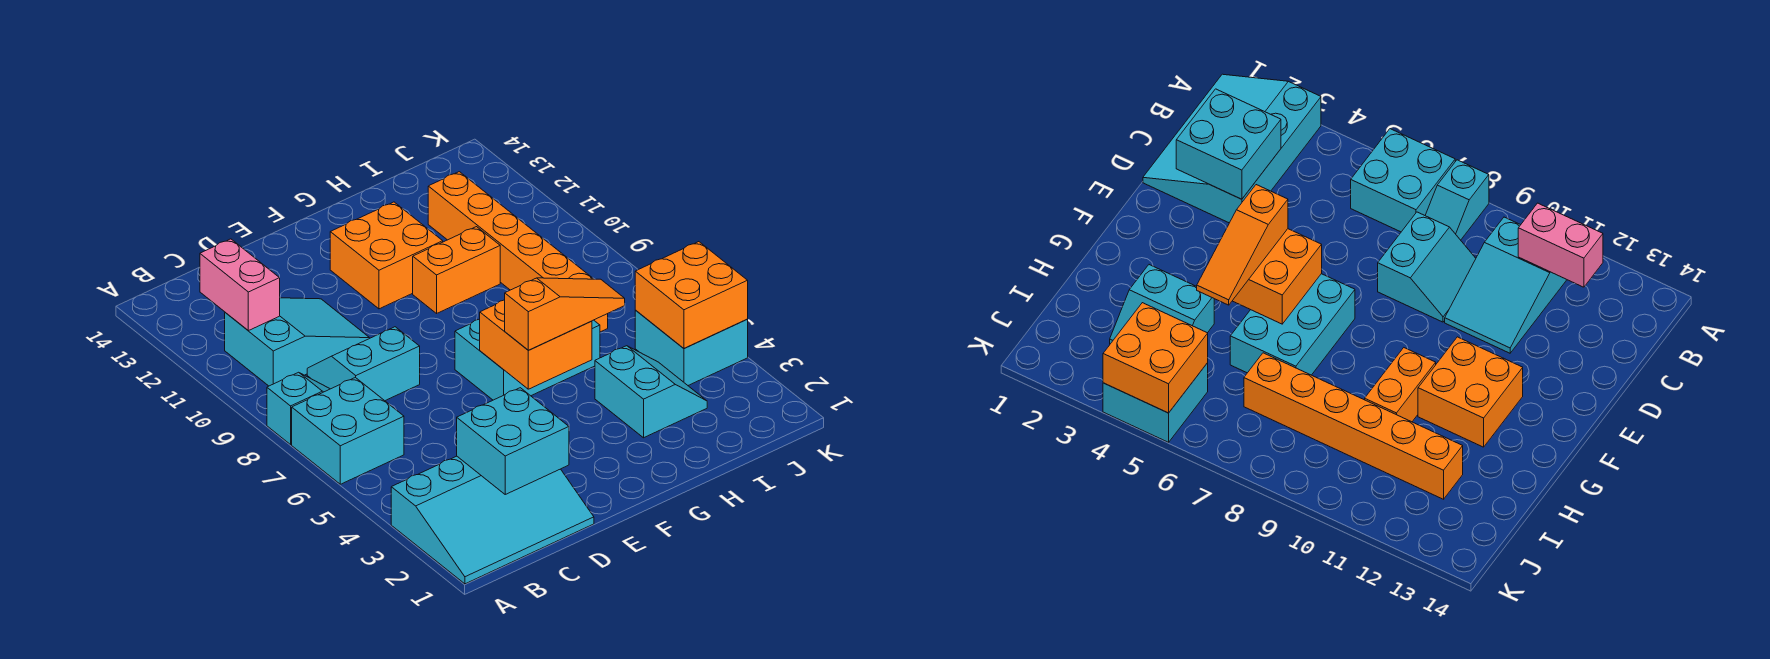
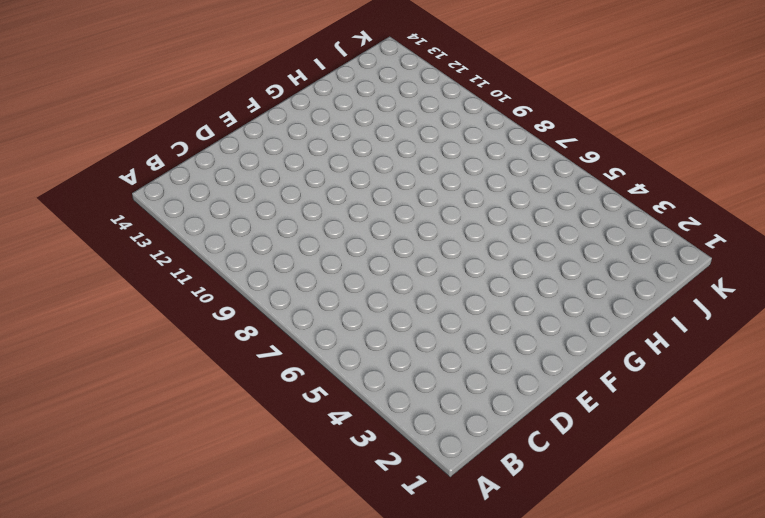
none -> cyan slope A1:D3 level 1 top 3
none -> cyan brick A6:B7 level 1
none -> cyan slope A8:B8 level 1 top A

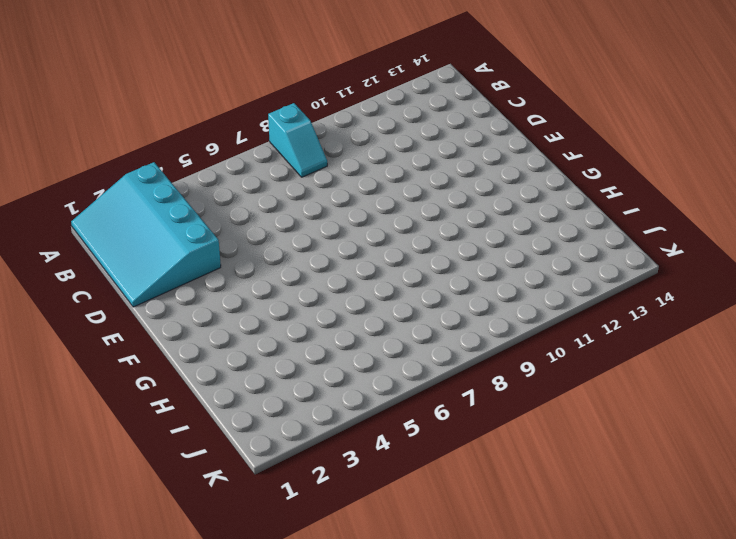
none -> cyan brick A6:B7 level 1
none -> cyan slope B10:D11 level 1 top B
none -> cyan slope C8:D9 level 1 top 8

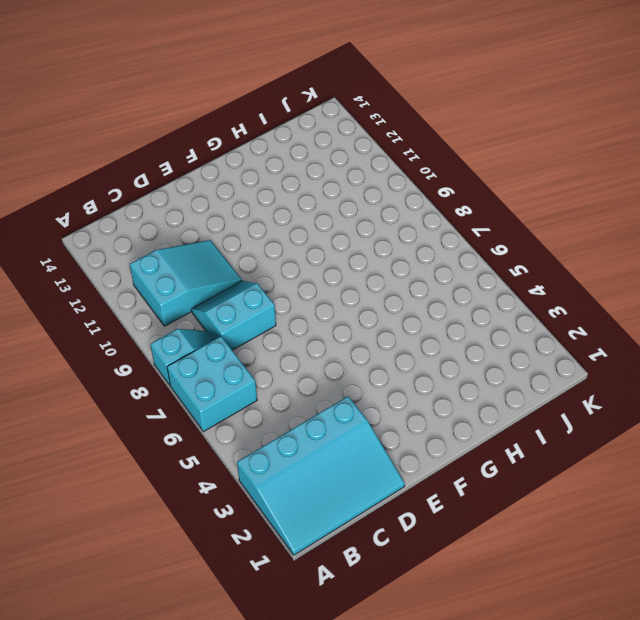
none -> cyan brick F6:H7 level 1
none -> orange brick F11:G12 level 1
none -> orange brick G10:H10 level 1

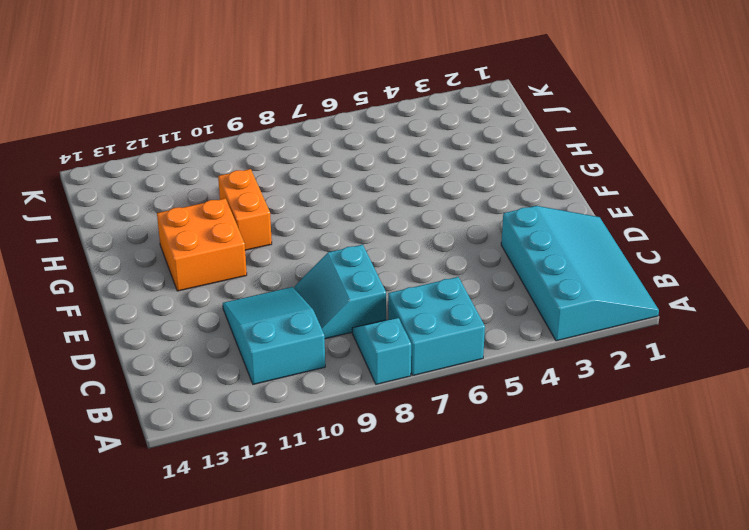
none -> cyan brick F6:H7 level 1
none -> cyan slope H3:I4 level 1 top H
none -> orange brick I7:I12 level 1

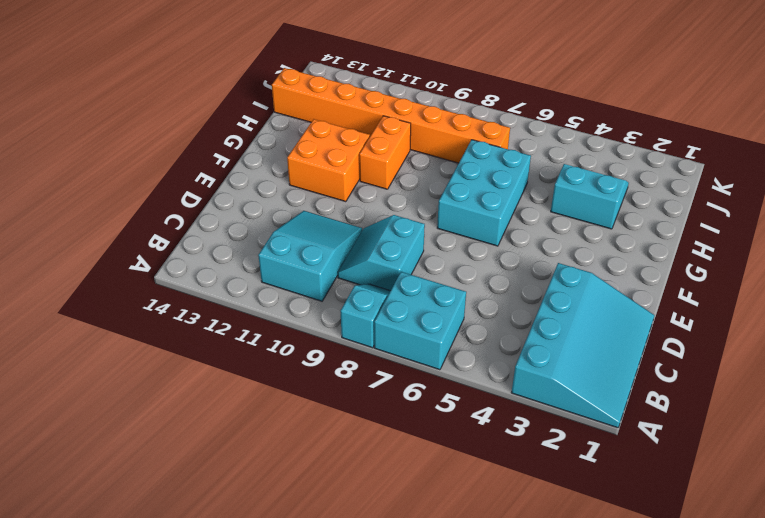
orange brick I7:I14 level 1 -> orange brick I7:I12 level 1
none -> cyan brick J4:K5 level 1
none -> pink brick B11:B12 level 2
none -> cyan brick C2:D3 level 2

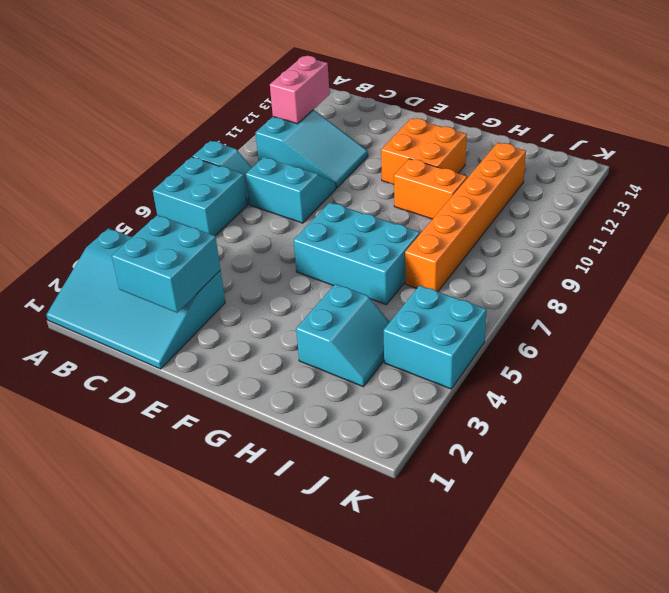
none -> orange brick F5:G6 level 2
none -> orange brick J4:K5 level 2
none -> orange slope F5:H5 level 3 top F

